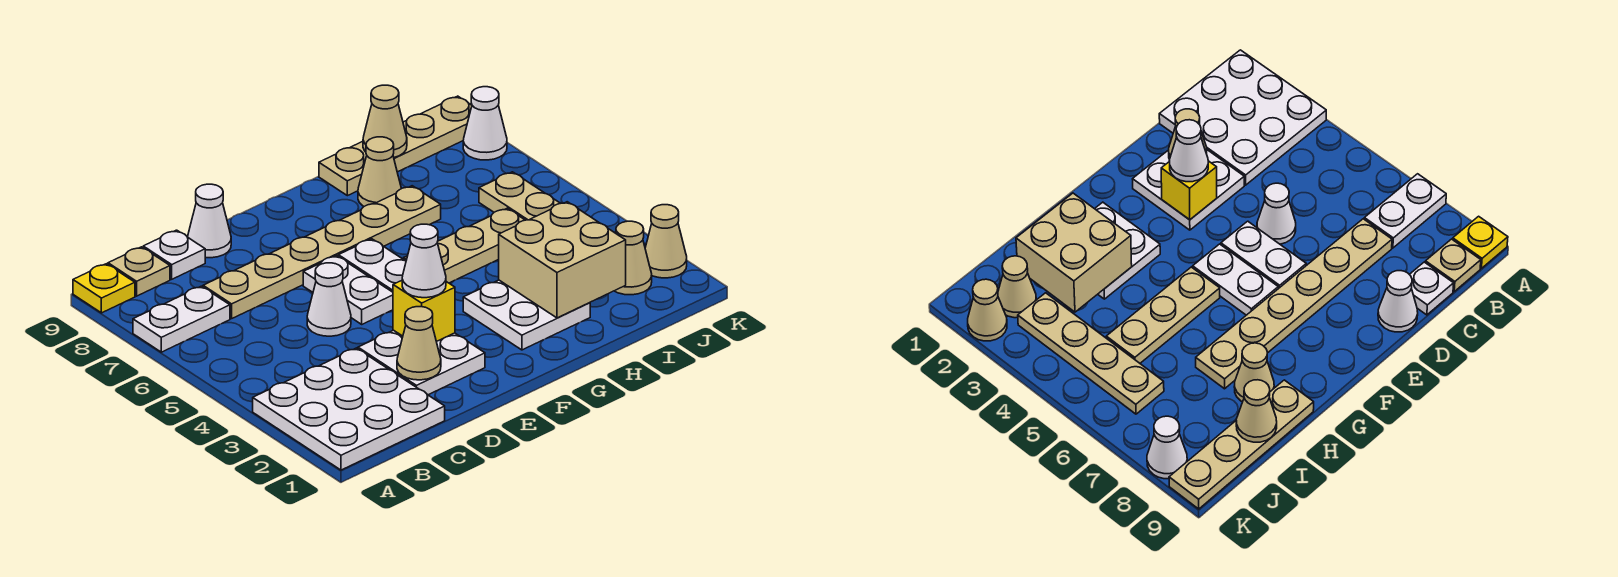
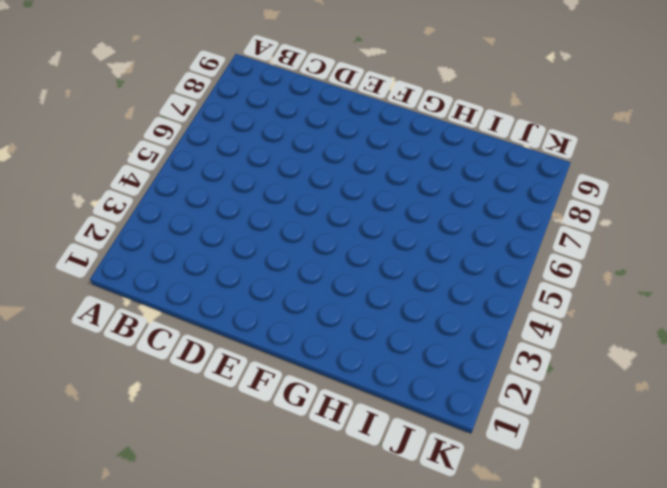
none -> white plate A1:C3 level 1
none -> white plate A7:B7 level 1
none -> yellow plate A9 level 1

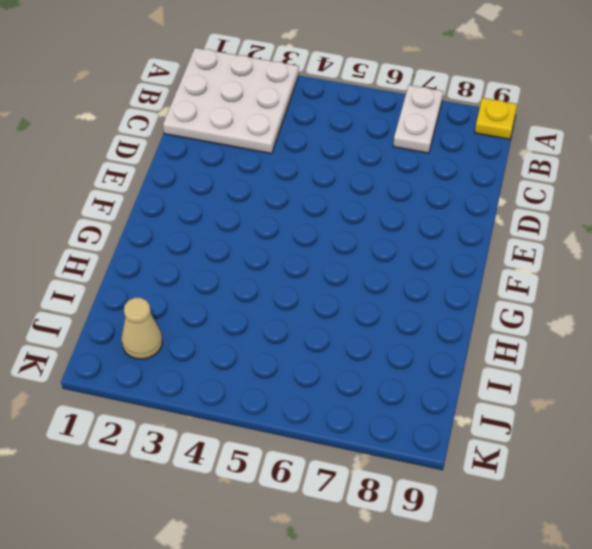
none -> tan plate B9 level 1
none -> tan plate C7:H7 level 1
none -> white plate C9 level 1

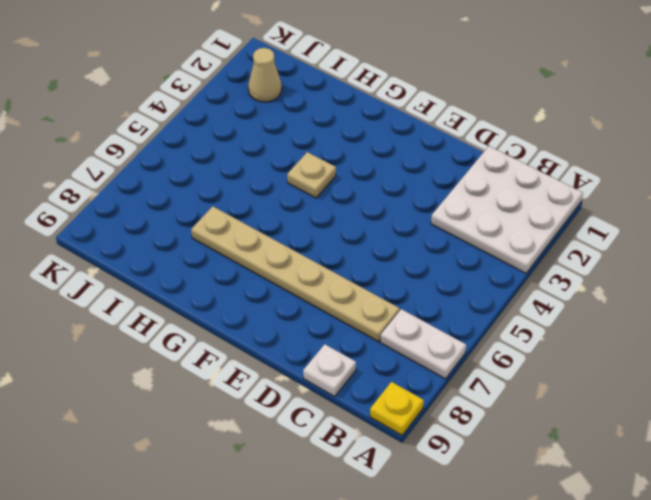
tan plate G4 level 1 -> tan plate B9 level 1
none -> white plate D2:E3 level 1
none -> white cone D5 level 1
none -> white cone D9 level 1

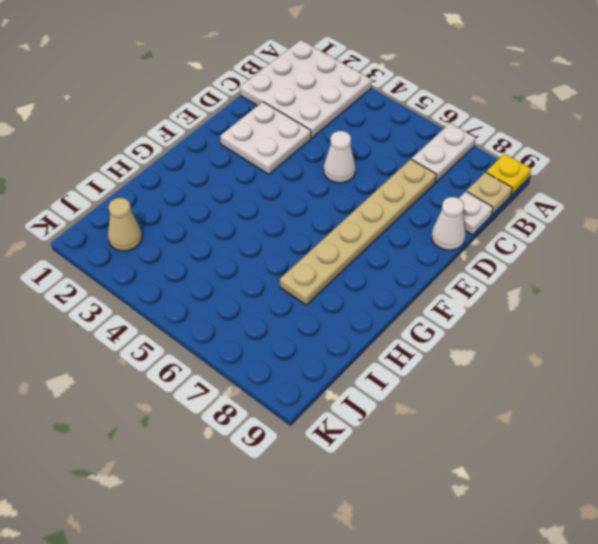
none -> white plate E5:E6 level 1
none -> white plate F5:F6 level 1
none -> white plate G2:H3 level 1

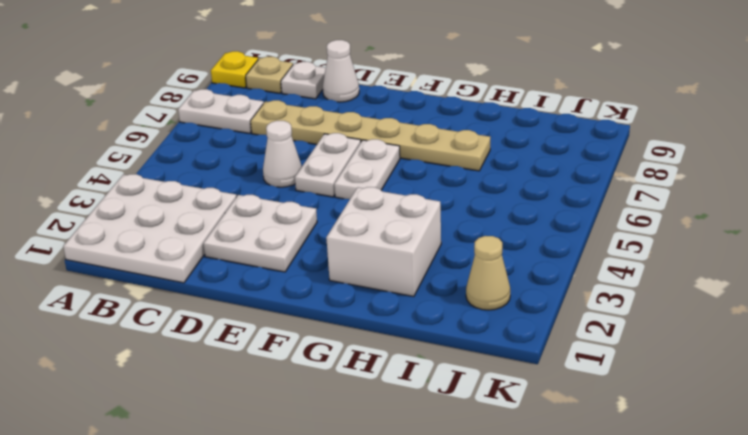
white brick G2:H3 level 1 -> white plate G2:H3 level 1
none -> tan plate G5:I5 level 1
none -> tan cone H8 level 1
none -> tan plate H9:K9 level 1

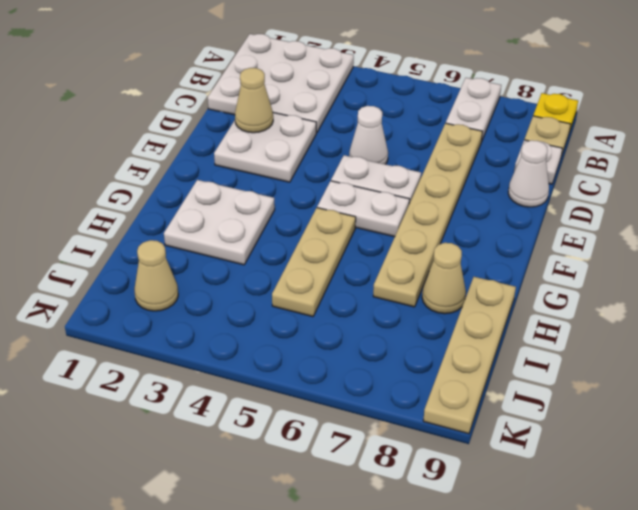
none -> tan plate J3:J6 level 1
none -> tan cone K2 level 1
none -> white cone K8 level 1

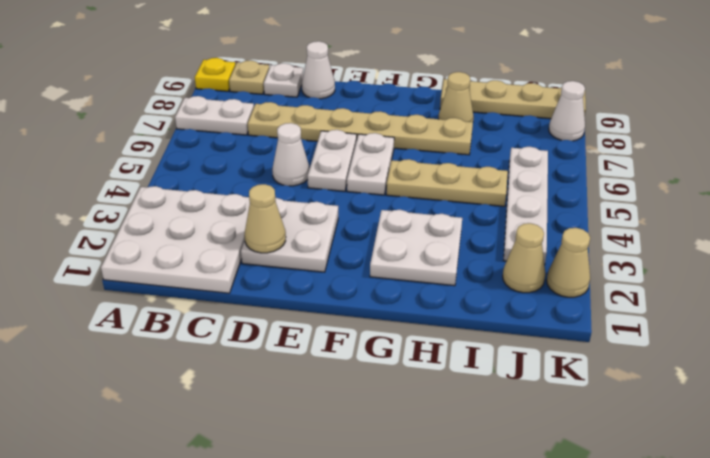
white plate J3:J6 level 1 -> tan plate J3:J6 level 1
none -> yellow brick E3 level 2
none -> tan brick H2:I3 level 2
none -> tan cone I9 level 2

